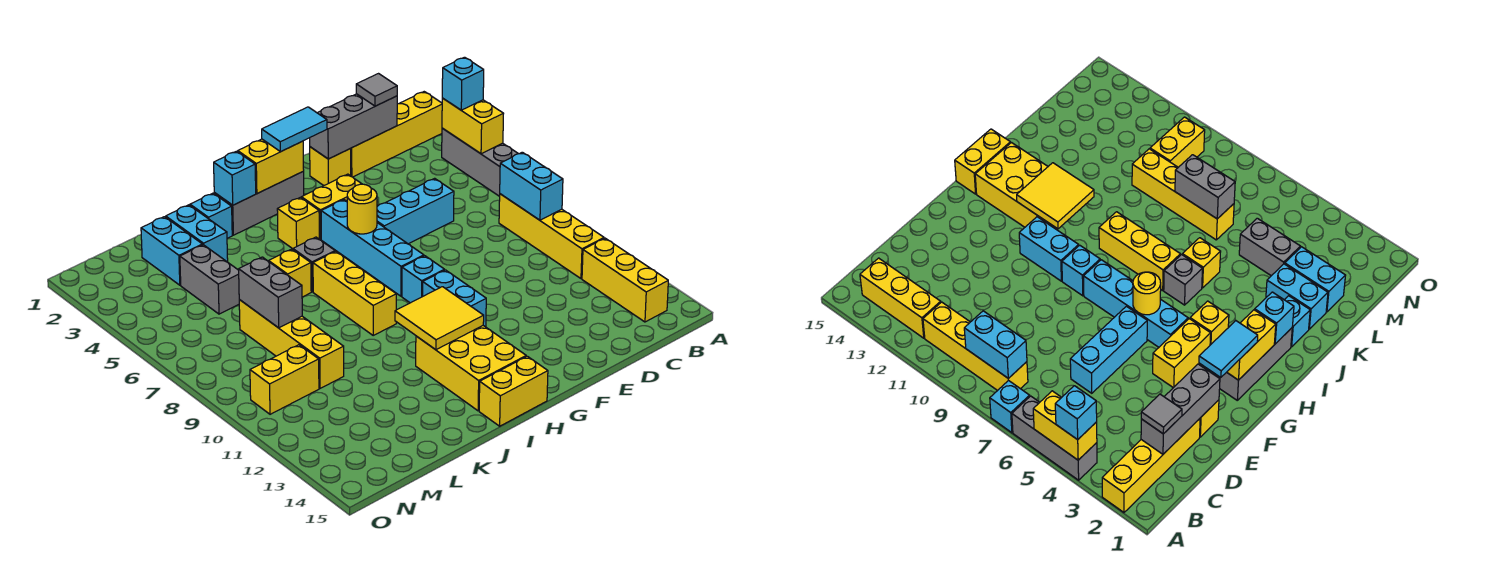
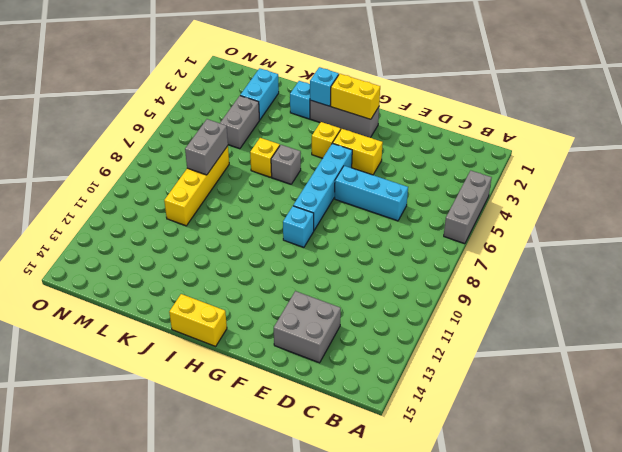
grey brick D13:E14 level 1 -> none
none -> yellow brick A2:D2 level 1
none -> cyan brick A7 level 1
none -> yellow brick B8:B11 level 1
none -> yellow brick B12:B14 level 1

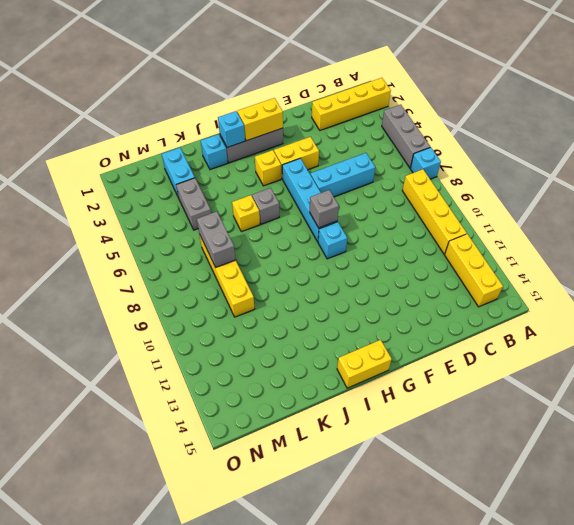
grey brick G8 level 2 -> none
none -> yellow brick E2 level 1
none -> cyan brick G10:G11 level 1
none -> yellow brick H12:I14 level 1
none -> yellow brick I7:I9 level 1

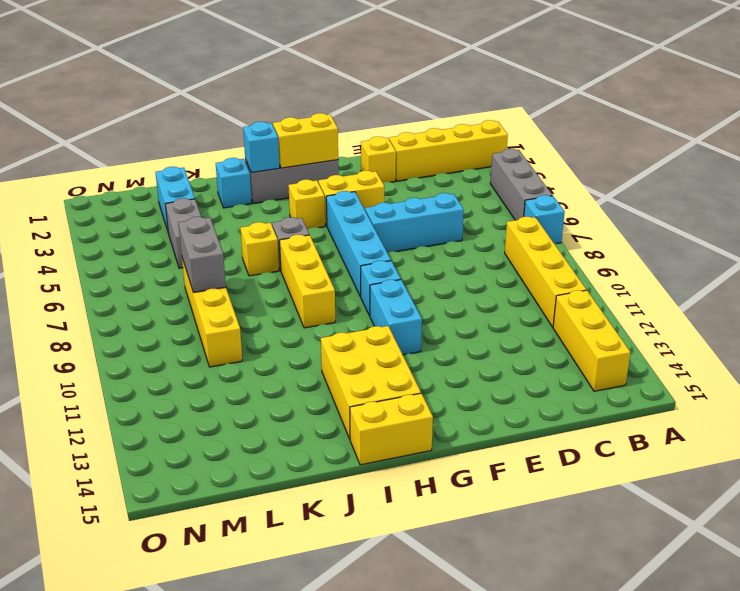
none -> cyan brick K2:K3 level 1
none -> yellow brick M10:N10 level 1
none -> yellow brick A4:A5 level 2
none -> cyan brick B8:B9 level 2

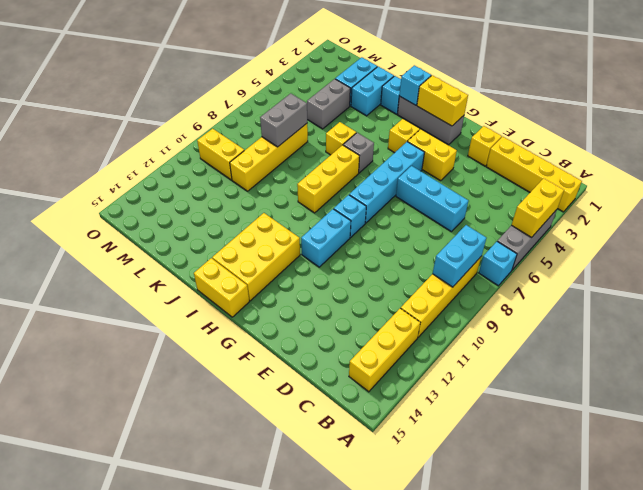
none -> grey brick C2:E2 level 2
none -> yellow round brick G6 level 2
none -> yellow tile H11:I12 level 2
none -> cyan brick A4 level 3

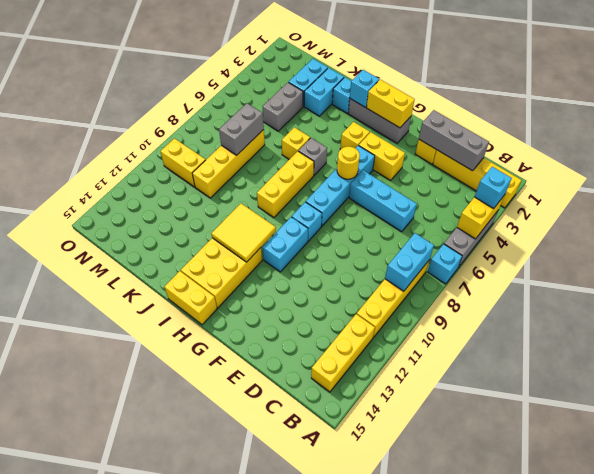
none -> grey tile C2 level 3
none -> cyan tile F2:G2 level 3

